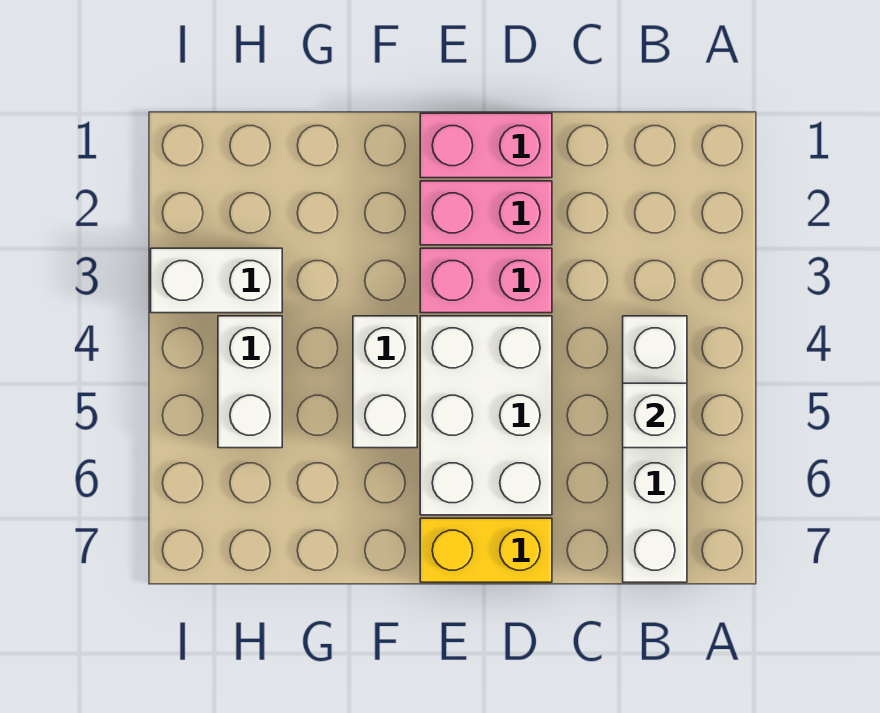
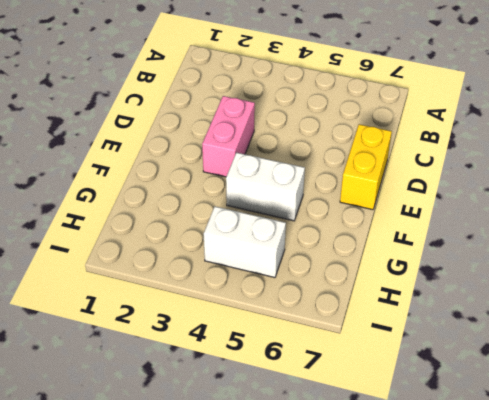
none -> white brick B4:B7 level 1
none -> pink brick D1:E1 level 1

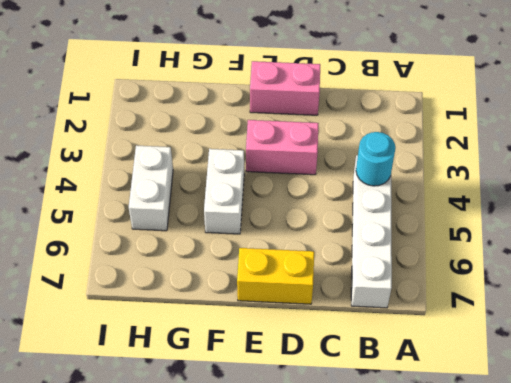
cyan round brick B4 level 2 -> none
none -> pink brick D2:E2 level 1
none -> white brick D4:E6 level 1

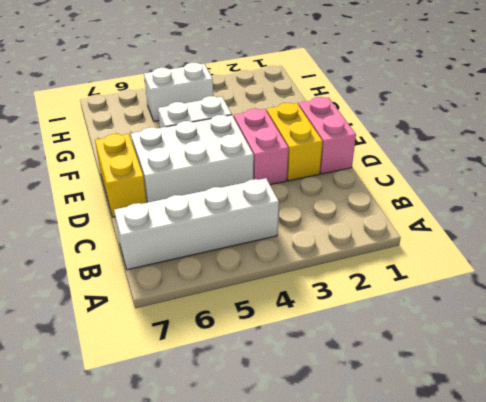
yellow brick D2:E2 level 1 -> pink brick D2:E2 level 1
none -> white brick H3:I3 level 1
none -> white brick B5 level 2

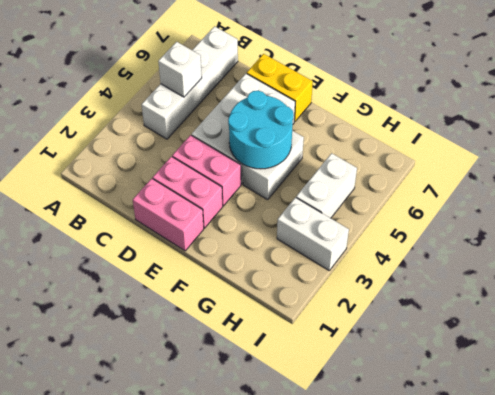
cyan round brick E4:F5 level 2 -> none

